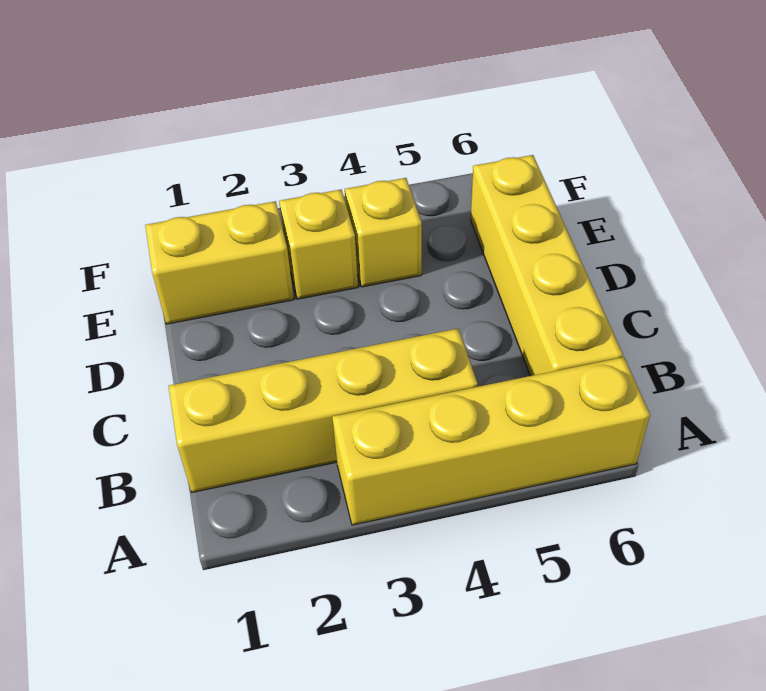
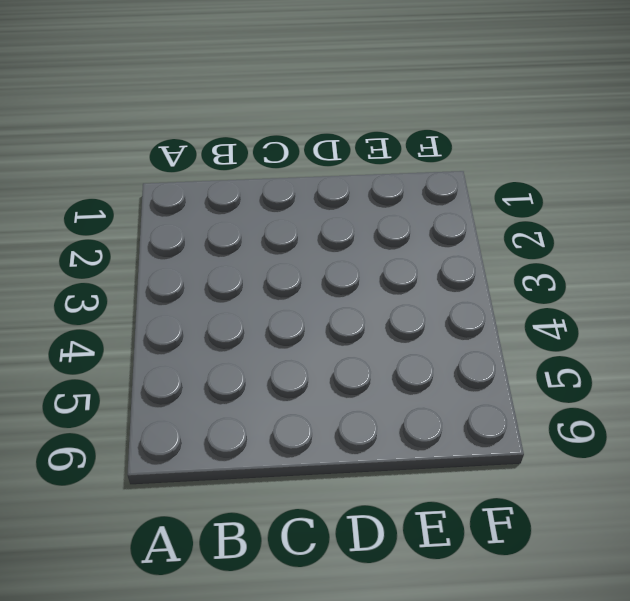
none -> yellow brick A3:A6 level 1
none -> yellow brick B1:B4 level 1

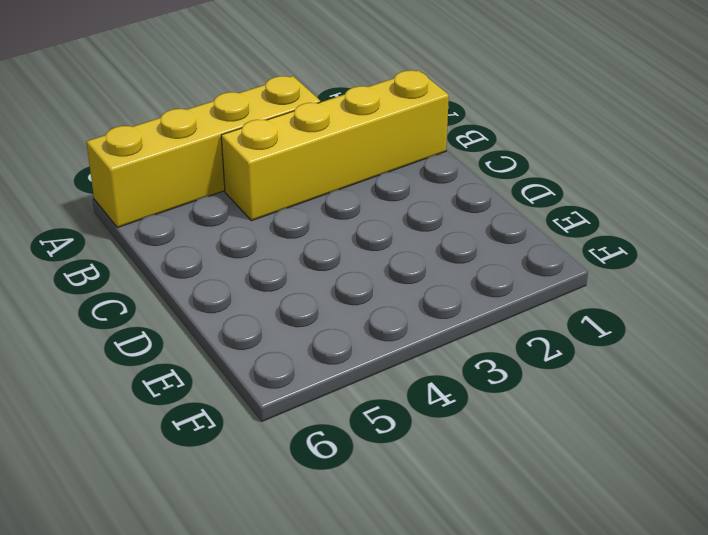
none -> yellow brick B6:E6 level 1
none -> yellow brick E1:E2 level 1

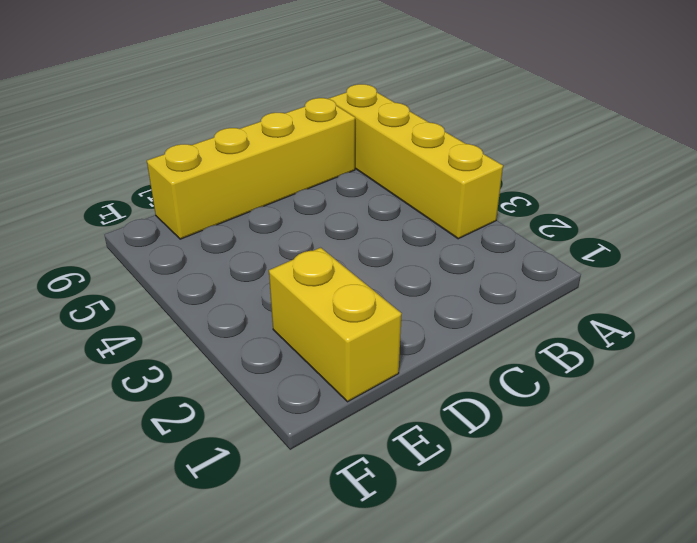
none -> yellow brick B1:B4 level 1
none -> yellow brick E3 level 1

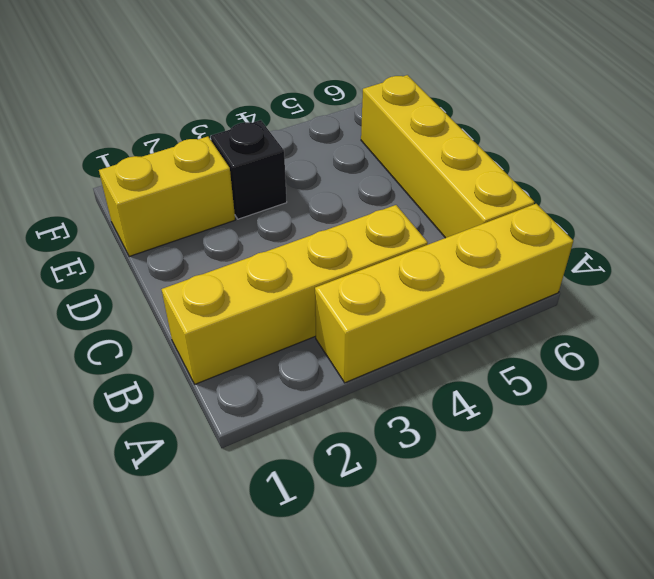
black brick E3 level 1 -> yellow brick E3 level 1
none -> yellow brick E4 level 1

